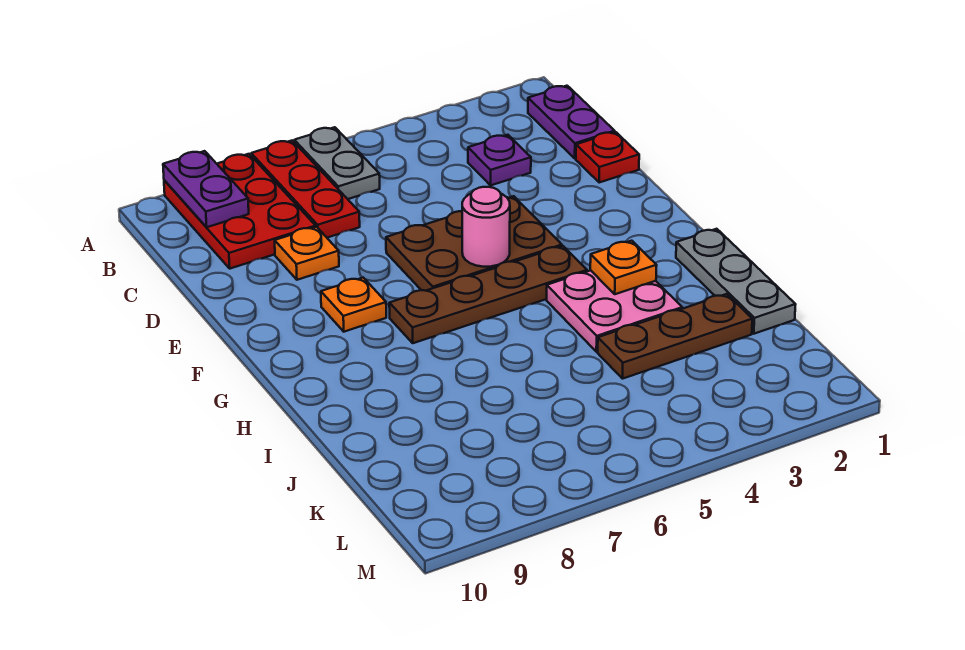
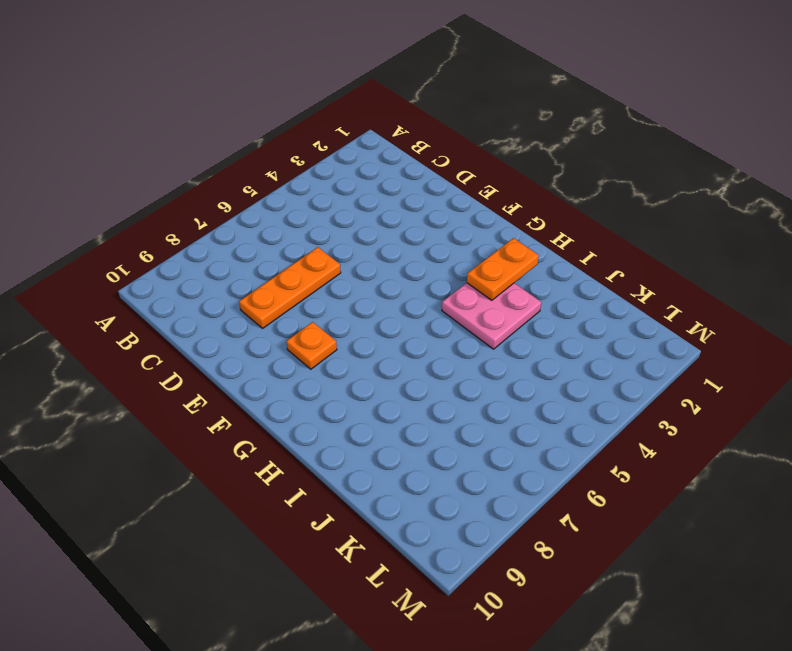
orange plate D6:D8 level 1 -> orange plate D8 level 1
orange plate H2:H3 level 2 -> orange plate H3 level 2
none -> grey plate A6:B6 level 1
none -> red plate A7:C7 level 1
none -> red plate A8:C9 level 1

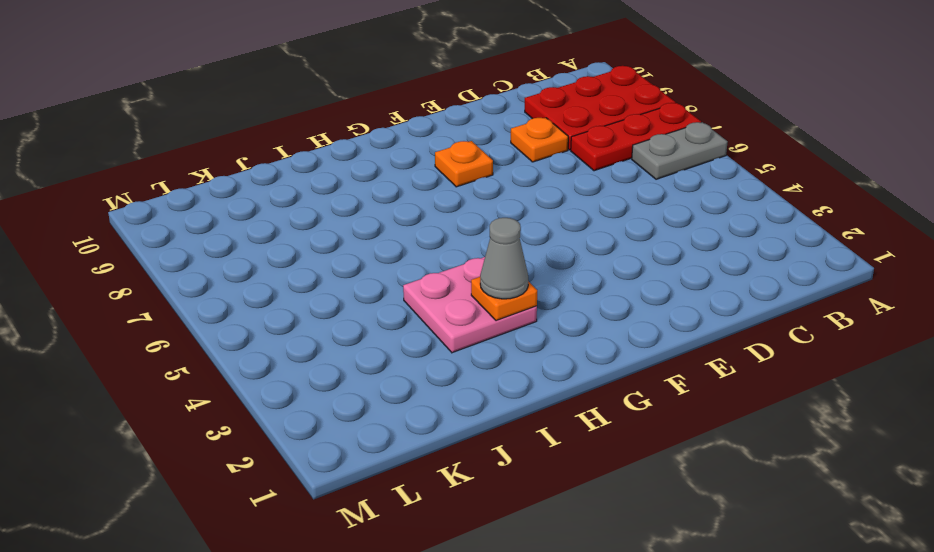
grey cone H3 level 3 -> none
none -> purple plate B1:C1 level 1
none -> purple plate C3 level 1
none -> red plate D1 level 1

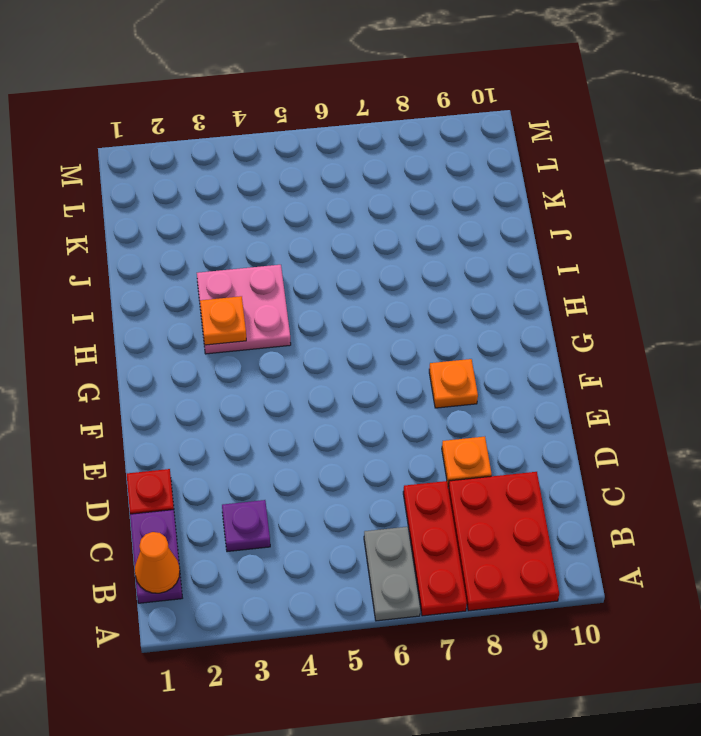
orange cone B1 level 2 -> none
none -> brown plate E4:F6 level 1
none -> brown plate G4:G7 level 1
none -> grey plate H1:J1 level 1

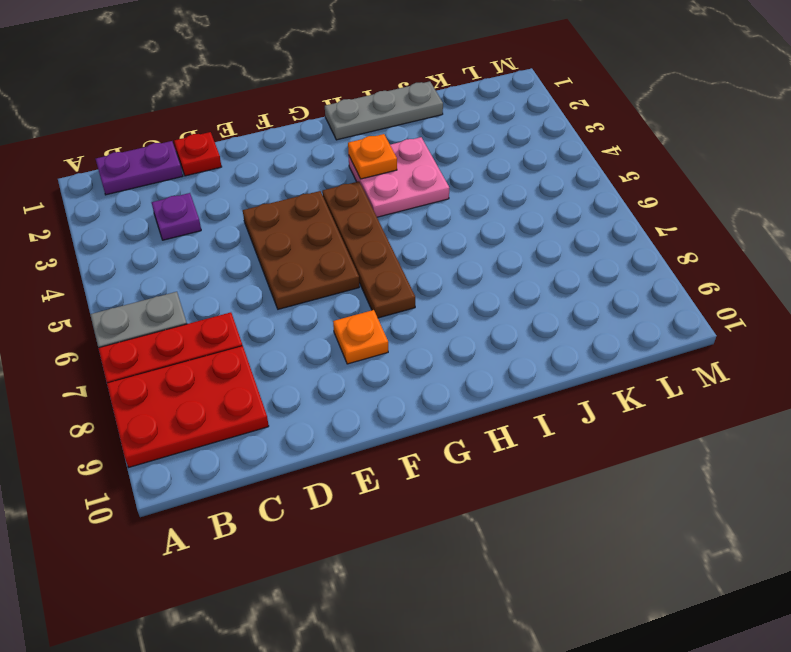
none -> orange plate D8 level 1
none -> brown plate J2:J4 level 1
none -> purple plate A9:B9 level 2

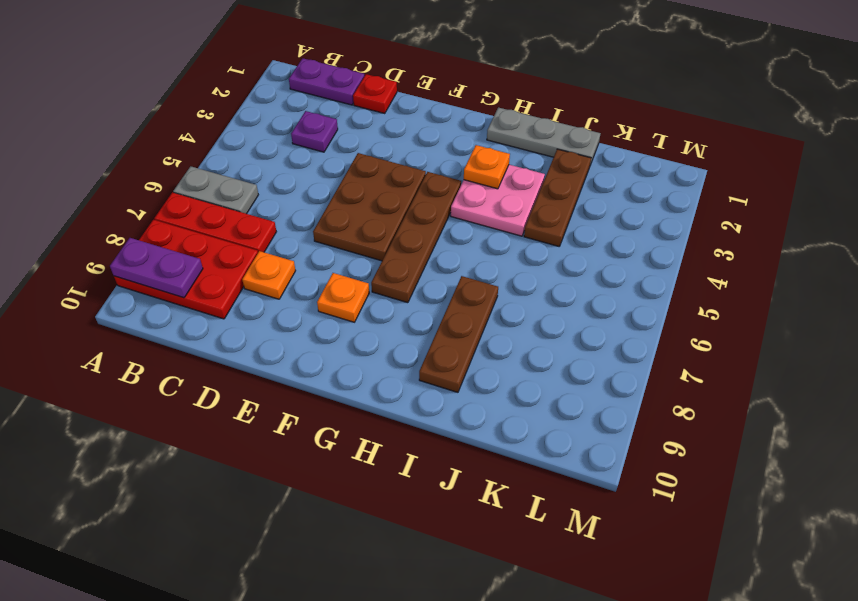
brown plate I7:I9 level 1 -> none
none -> pink round brick F5 level 2

